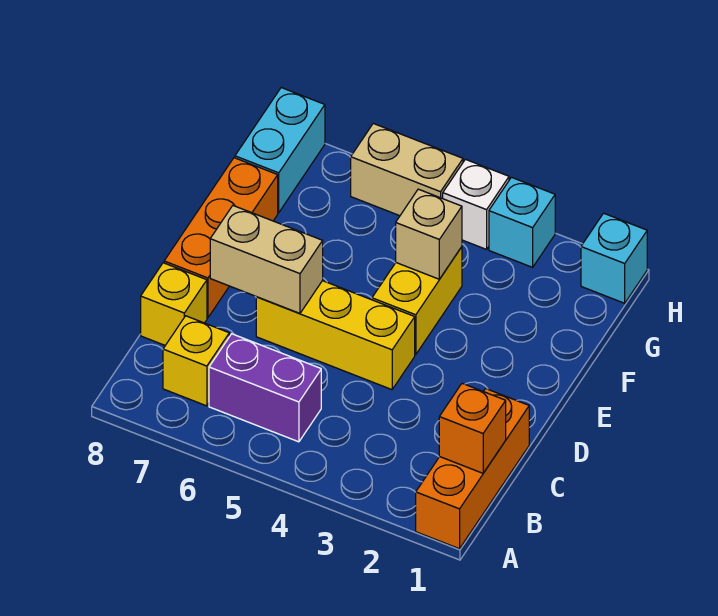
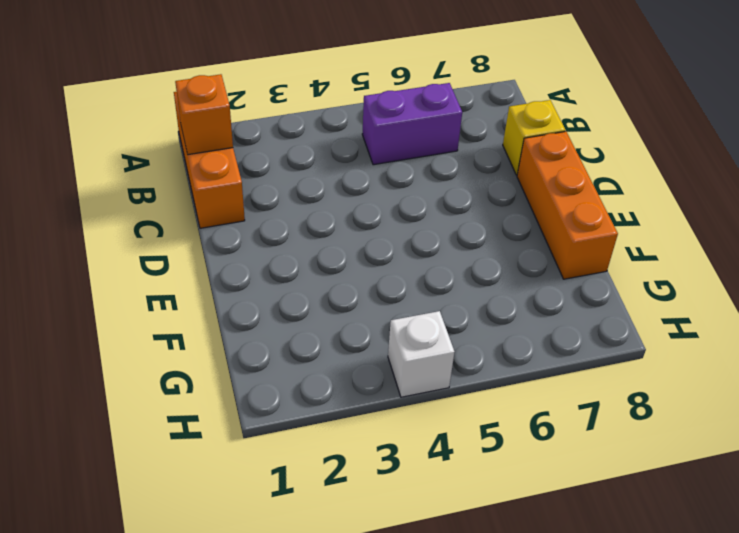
none -> yellow brick B7 level 1
none -> yellow brick D4:D6 level 1
none -> yellow brick E4:F4 level 1

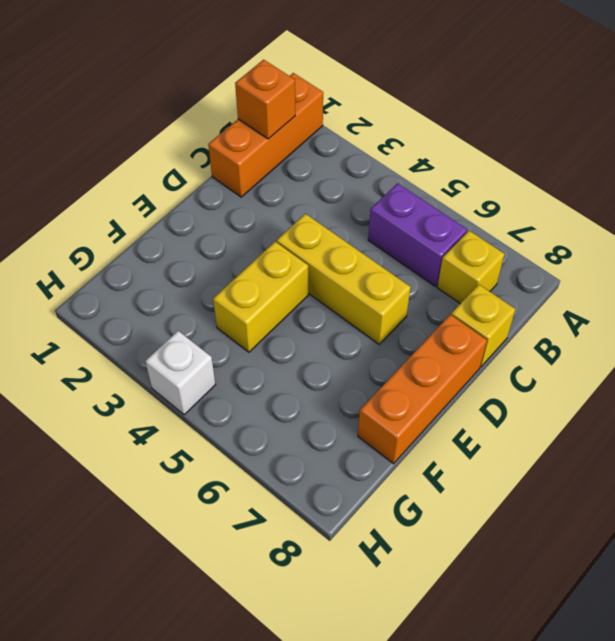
none -> cyan brick G8:H8 level 1
none -> cyan brick H1 level 1
none -> cyan brick H3 level 1

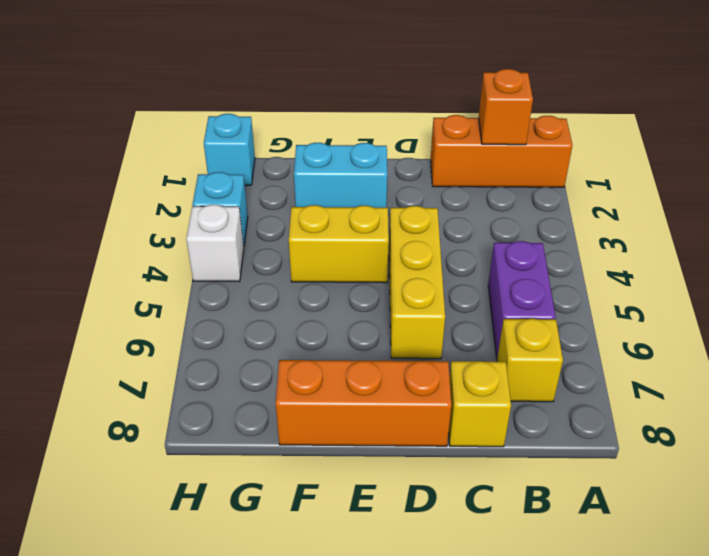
cyan brick E2:F2 level 1 -> cyan brick G8:H8 level 1
none -> tan brick H5:H6 level 1
none -> tan brick D6:D7 level 2
none -> tan brick F4 level 2

